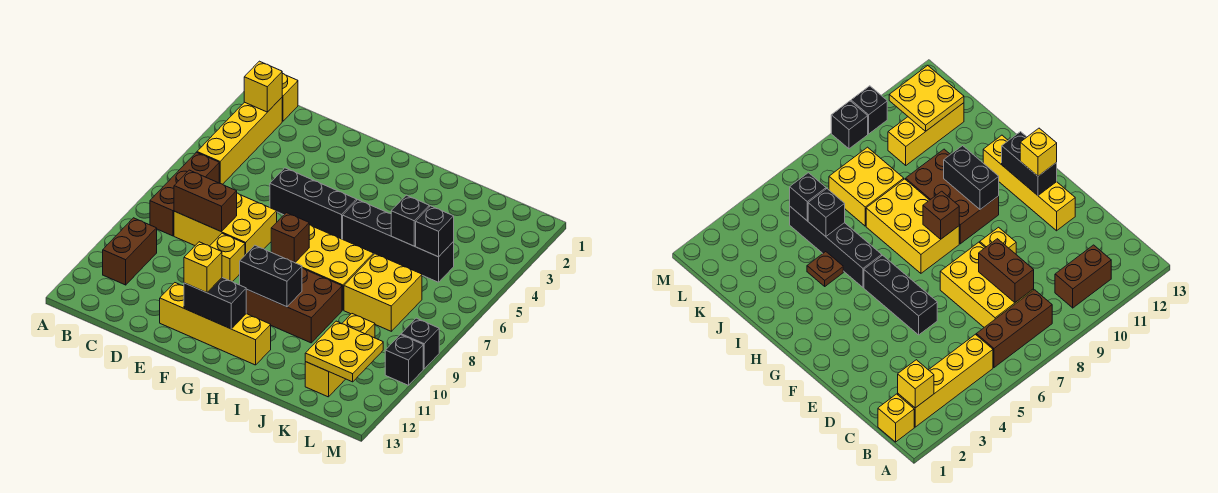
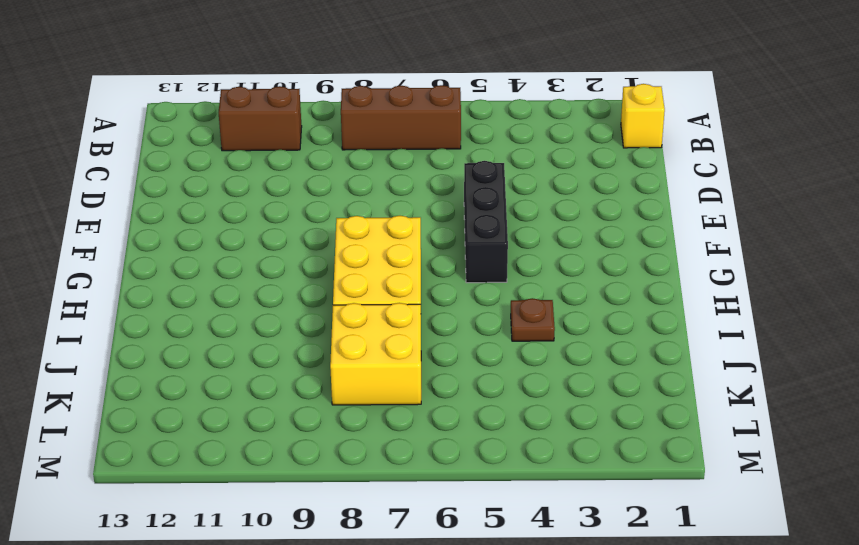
none -> yellow brick B2:B5 level 1
none -> yellow brick C7:E8 level 1
none -> yellow brick E9 level 1

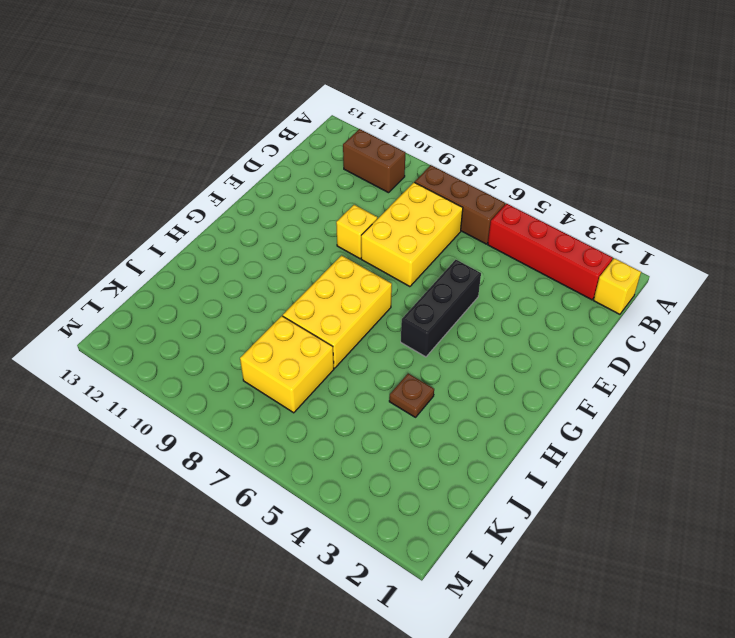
red brick B2:B5 level 1 -> yellow brick B2:B5 level 1
none -> yellow brick E12:H12 level 1
none -> brown brick G9:I10 level 1
none -> black brick H5:K5 level 1

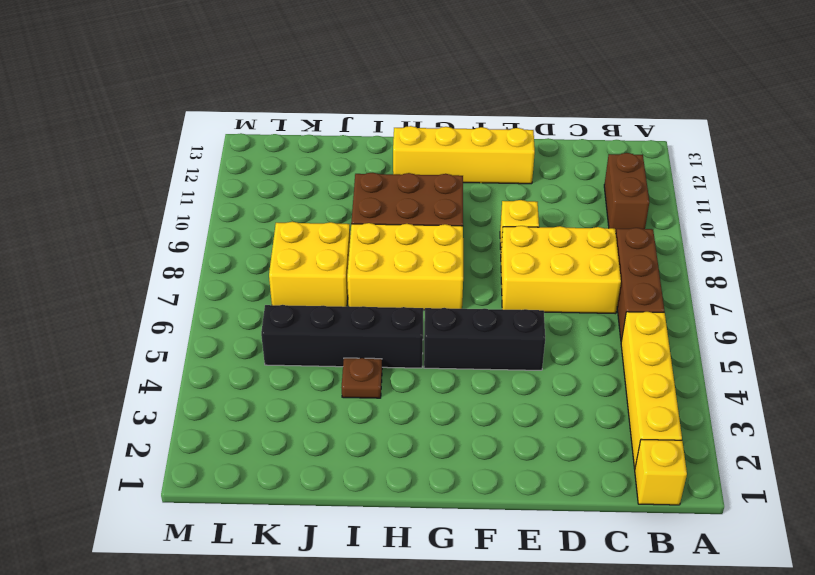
none -> yellow brick K10:K12 level 1
none -> black brick M9 level 1
none -> black brick M10 level 1

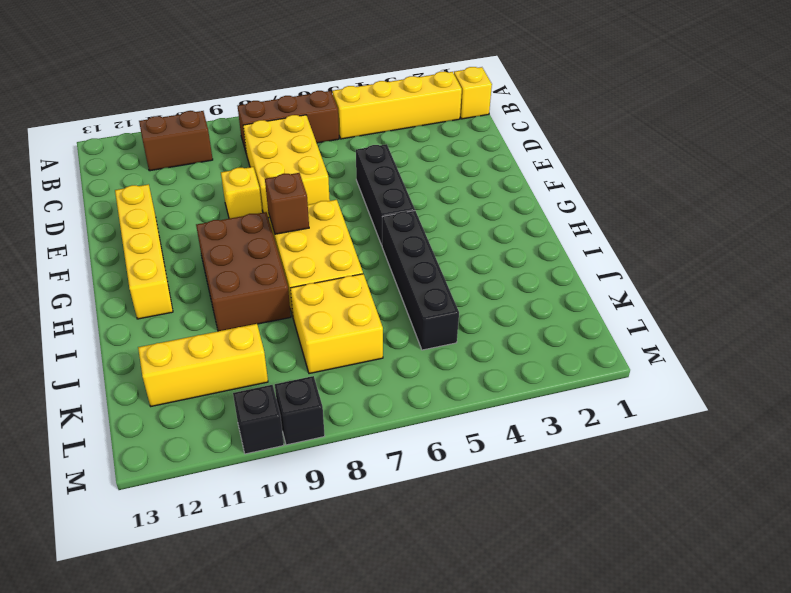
none -> brown plate I4 level 1
none -> yellow brick B2 level 2
none -> brown brick C8:D8 level 2

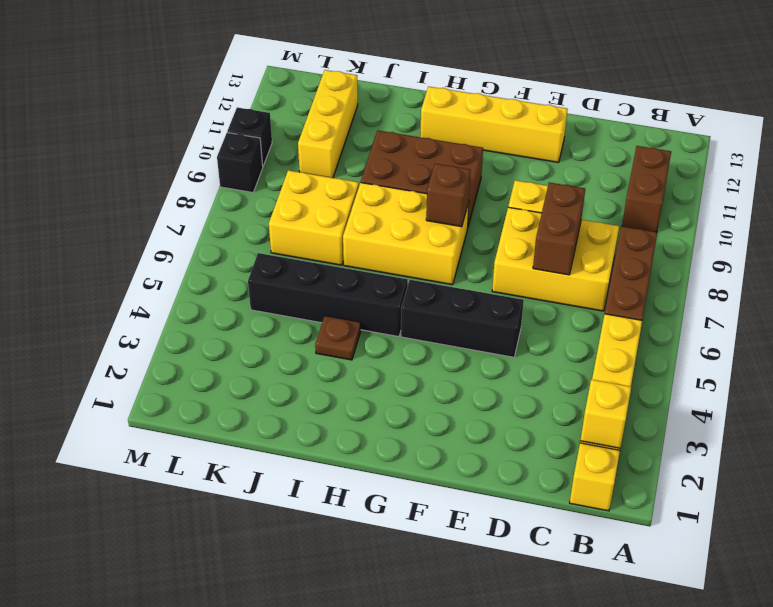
brown brick D7:D8 level 2 -> brown brick C8:D8 level 2
none -> black brick F12:G12 level 2
none -> black brick G10:H10 level 2
none -> black brick J5 level 2

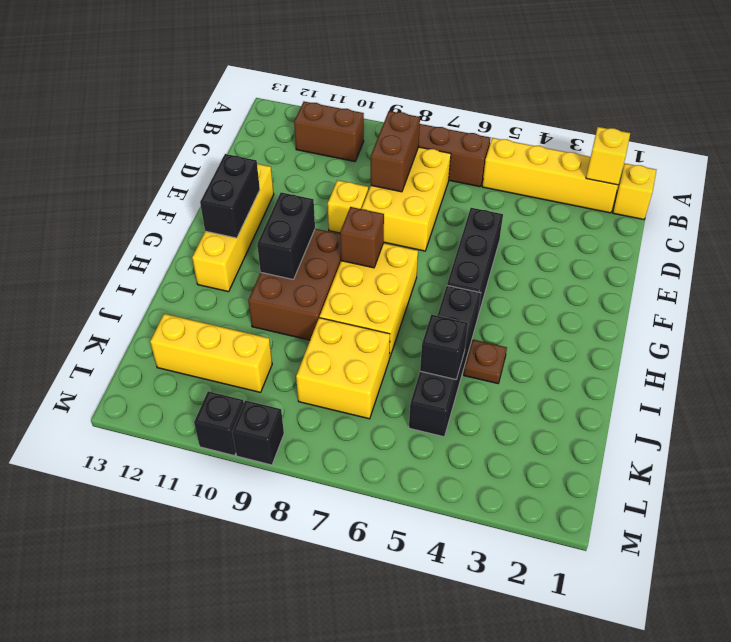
none -> black brick K5 level 2
none -> yellow plate K11:L12 level 2
none -> yellow brick F12 level 3

